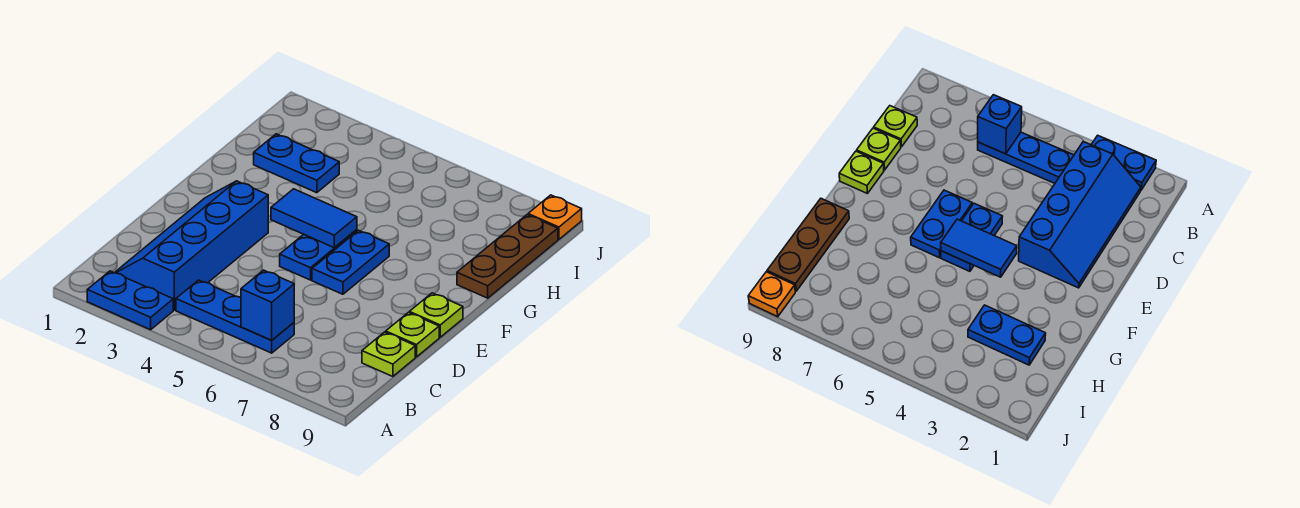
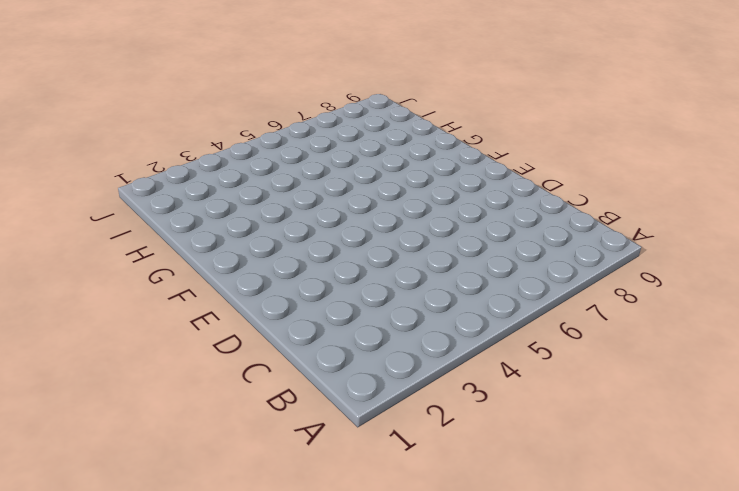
none -> blue plate A2:A3 level 1
none -> blue slope B2:E3 level 1 top 3
none -> blue plate B4:B6 level 1

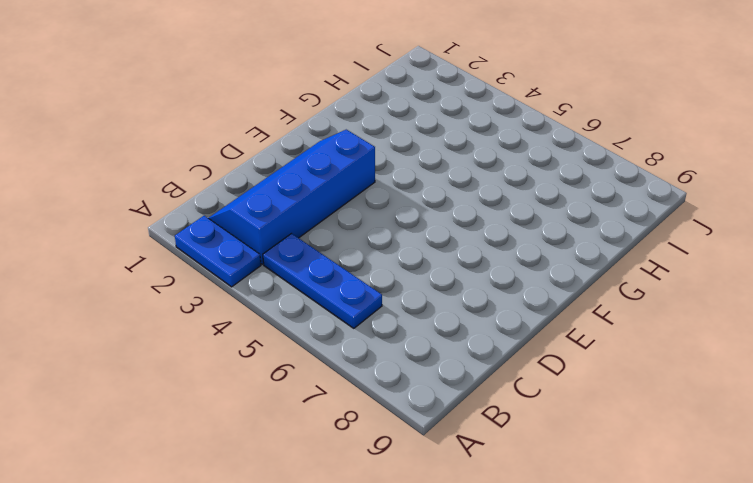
none -> lime plate C9 level 1
none -> lime plate D9 level 1
none -> blue plate E5:F5 level 1

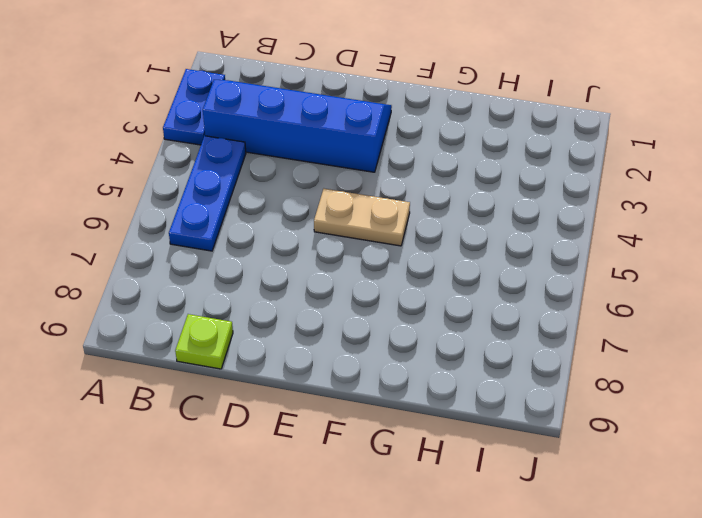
tan plate E5:F5 level 1 -> blue plate E5:F5 level 1
none -> lime plate D9 level 1
none -> blue plate E6:F6 level 1
none -> lime plate E9 level 1

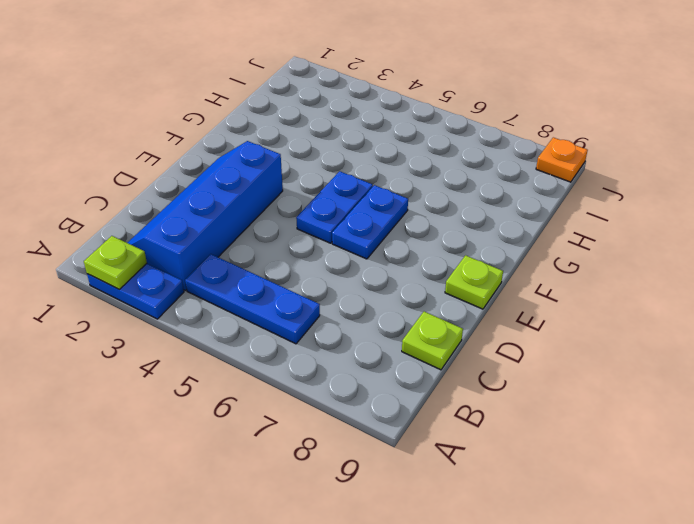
lime plate A2 level 2 -> lime plate D9 level 1
none -> brown plate G9:I9 level 1
none -> blue plate H2:H3 level 1
none -> blue brick B6 level 2

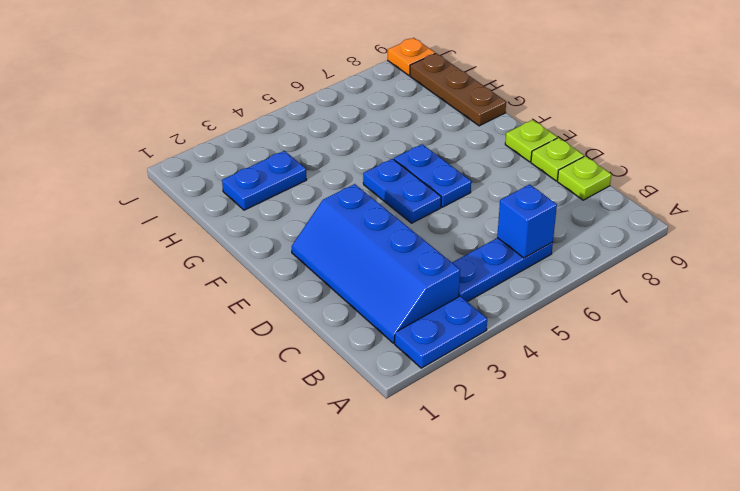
none -> blue tile F4:F5 level 2

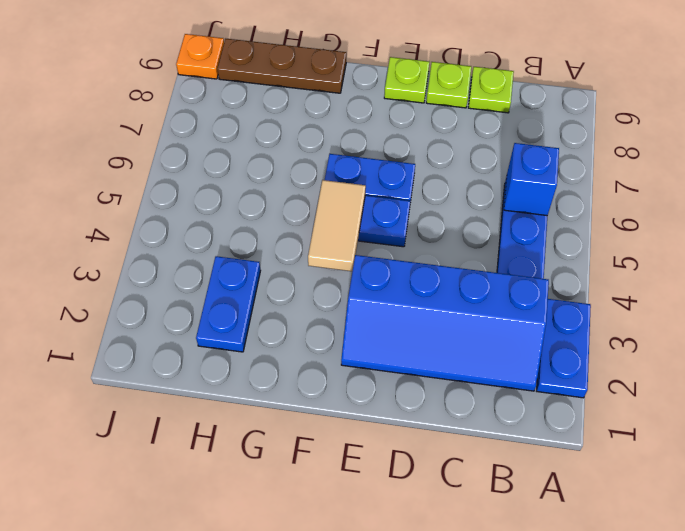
tan tile F4:F5 level 2 -> blue tile F4:F5 level 2

